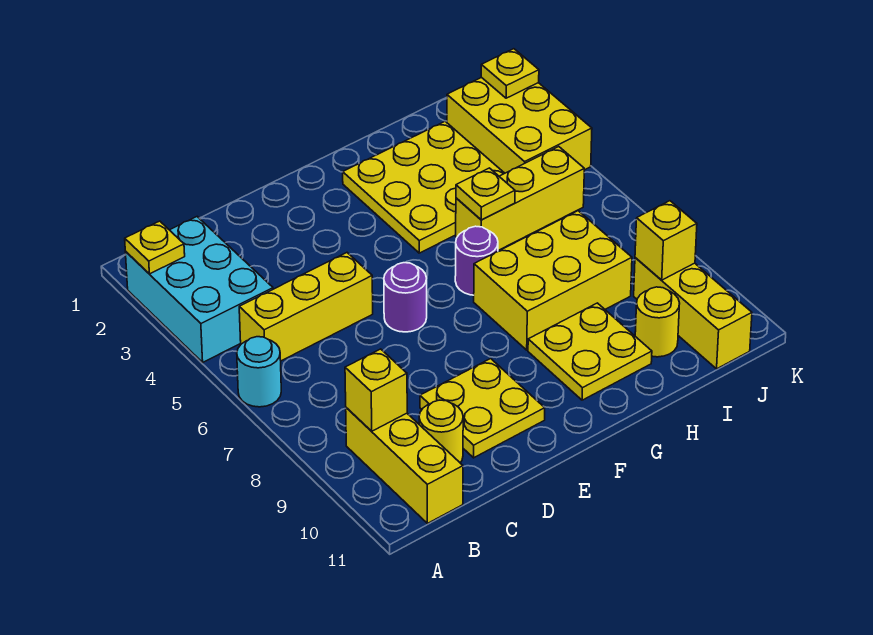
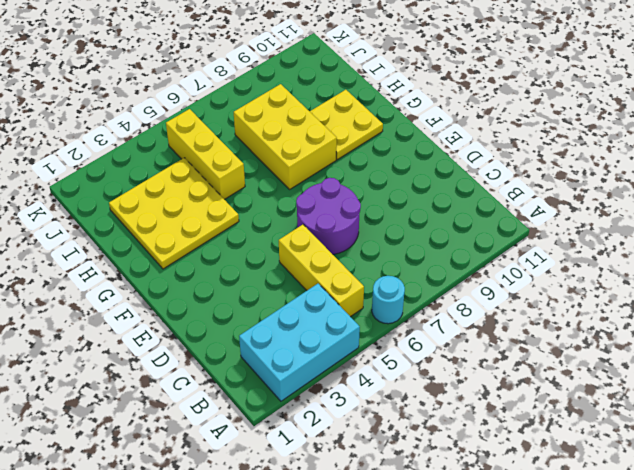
purple round brick D6:E7 level 1 -> purple round brick E6 level 1
none -> yellow brick B9:B11 level 1
none -> yellow round brick C10 level 1
none -> yellow plate D9:E10 level 1

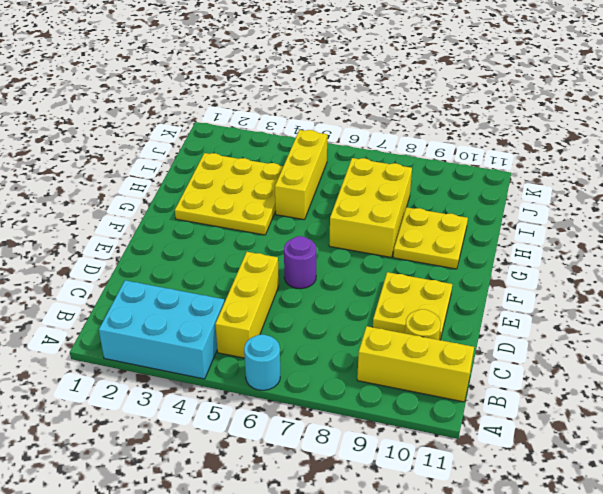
none -> purple round brick G6 level 1
none -> yellow round brick I10 level 1
none -> yellow brick J2:K4 level 1

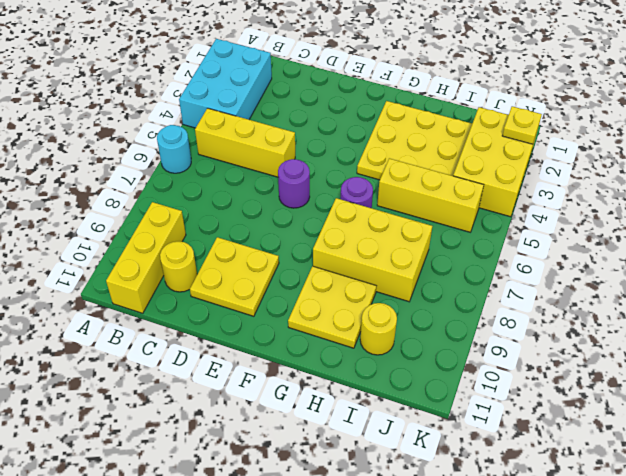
none -> yellow brick J9:J11 level 1
none -> yellow plate A2 level 2
none -> yellow brick B9 level 2

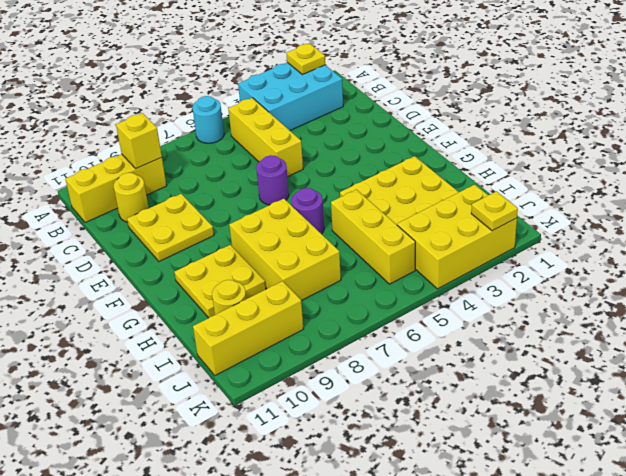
none -> yellow plate H5 level 2
none -> yellow brick J9 level 2

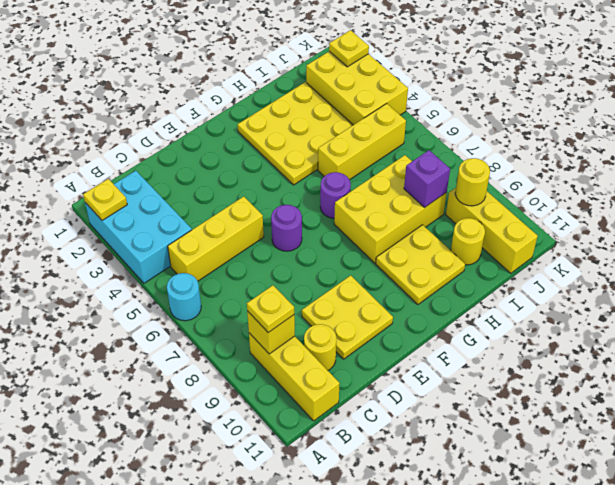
yellow plate B9 level 3 -> yellow plate H5 level 2
purple brick I8 level 2 -> none
yellow round brick J9 level 2 -> yellow brick J9 level 2

